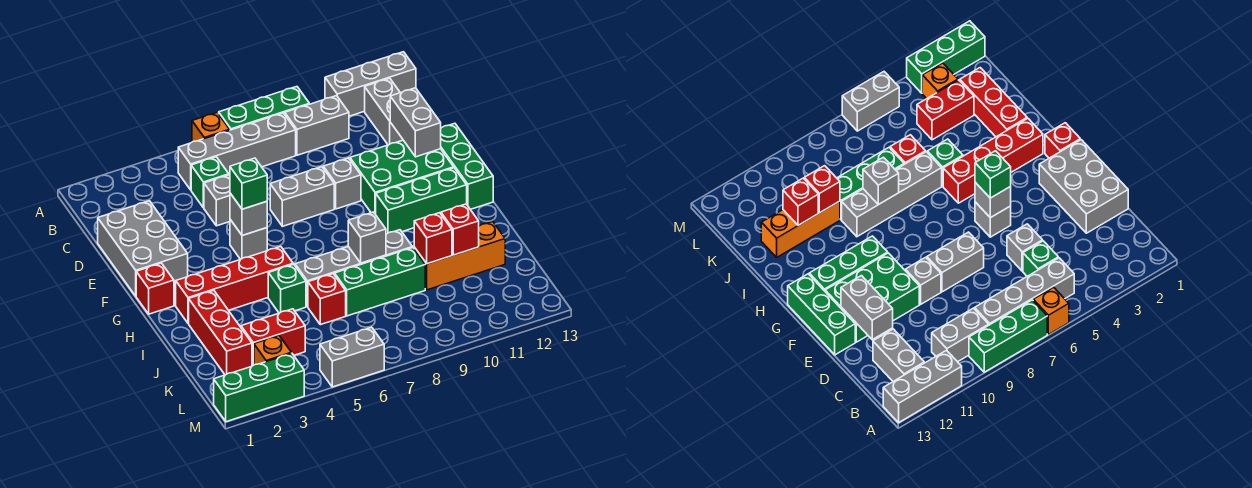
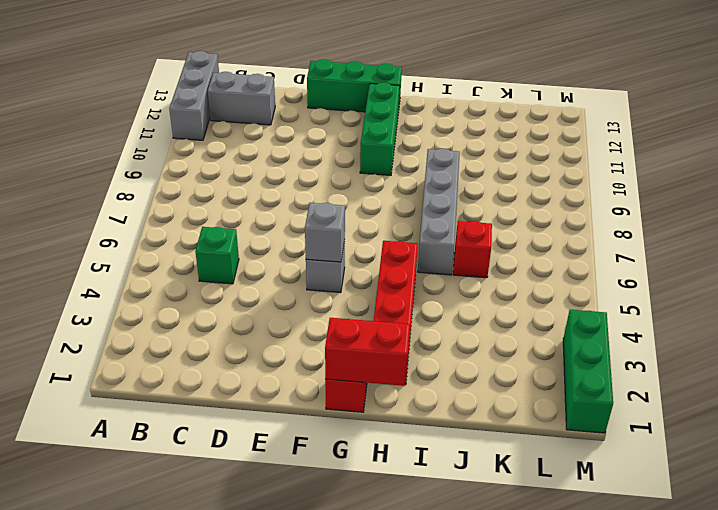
red brick G1:H1 level 2 -> red brick K3:K4 level 1
none -> orange brick A6 level 1
none -> green brick A7:A9 level 1
none -> grey brick B5:B8 level 1
none -> grey brick B9:B10 level 1

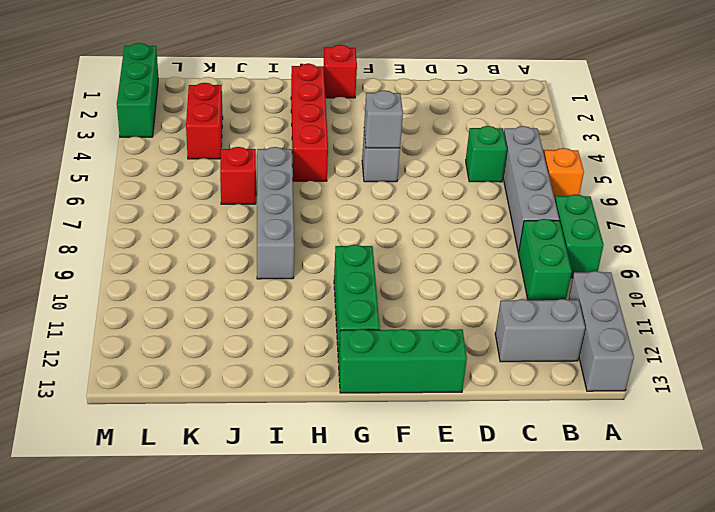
green brick A8:A9 level 1 -> green brick A7:A9 level 1
green brick B9:B10 level 1 -> grey brick B9:B10 level 1
none -> grey brick D1:F2 level 1
none -> grey brick D5 level 1
none -> grey brick E7:E8 level 1
none -> grey brick E9 level 1

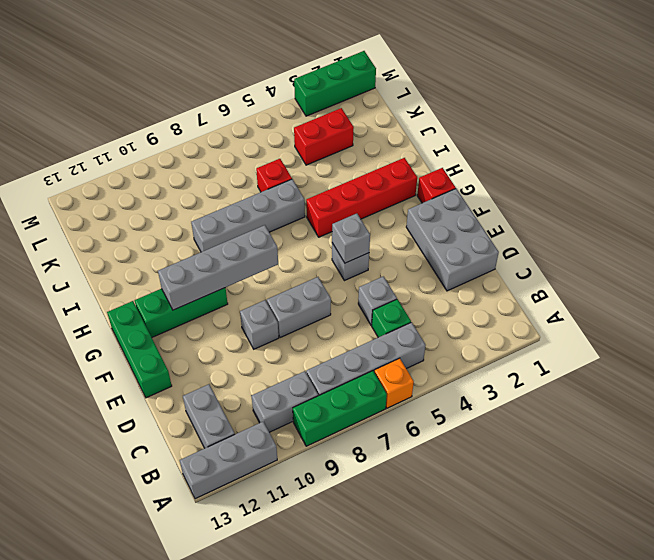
grey brick G8:G11 level 2 -> none
none -> green brick E10:F12 level 1
none -> red brick I2:K2 level 1
none -> green brick I5 level 1
none -> green brick J7:J9 level 1

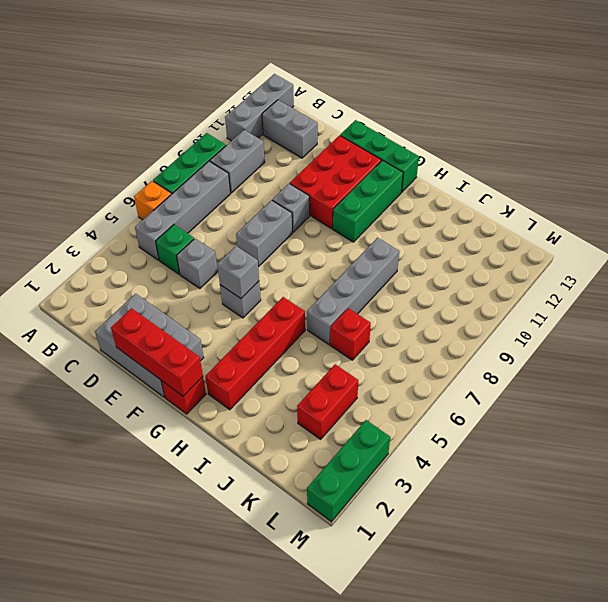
red brick E1:G1 level 2 -> red brick I2:K2 level 1
red brick E10:F12 level 1 -> green brick E10:F12 level 1
none -> green brick I5 level 1
none -> green brick J7:J9 level 1
none -> orange brick J10:J12 level 1
none -> orange brick L3 level 1

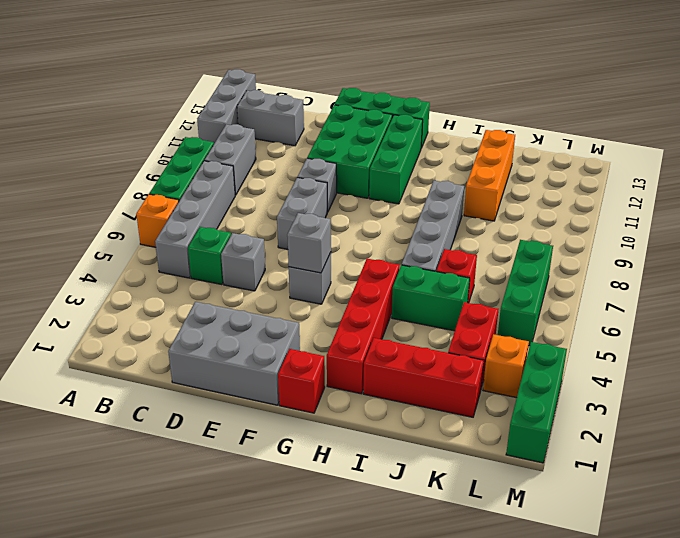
green brick I5:J5 level 1 -> green brick I5 level 1
green brick L5:L7 level 1 -> green brick J7:J9 level 1
none -> grey brick M5:M6 level 1
none -> grey brick D12:E12 level 2
none -> grey brick I8 level 2
none -> red brick J10 level 2

